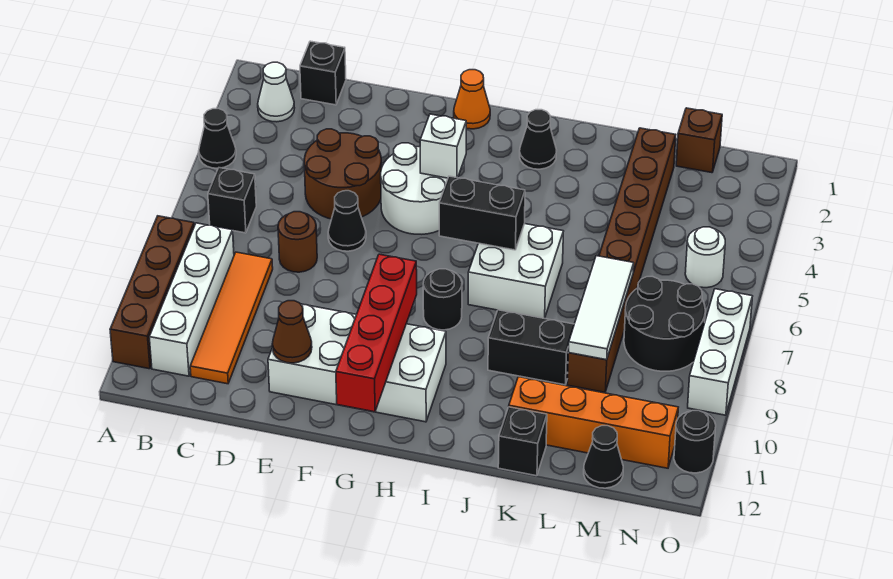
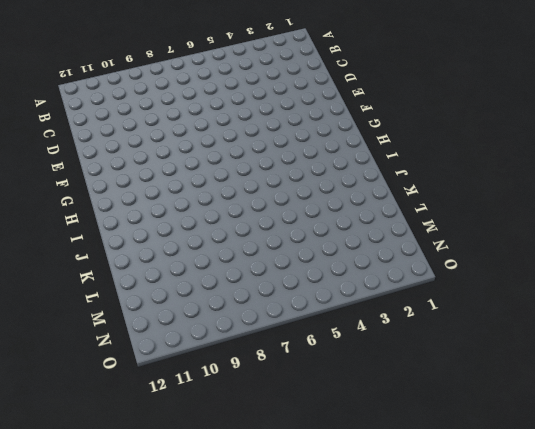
none -> black cone A4 level 1
none -> brown brick A8:A11 level 1
none -> white cone B2 level 1
none -> black brick B6 level 1

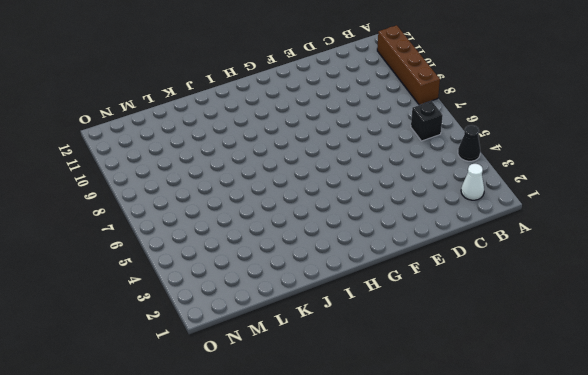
none -> white brick B8:B11 level 1
none -> black brick C1 level 1
none -> orange tile C8:C11 level 1
none -> brown round brick D4:E5 level 1

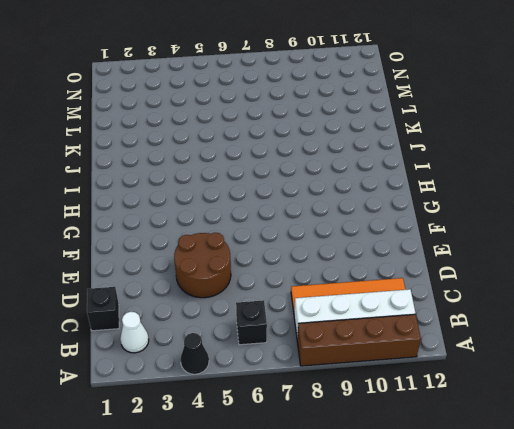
none -> brown round brick D7 level 1
none -> black cone E6 level 1
none -> white brick E10:H11 level 1
none -> white round brick F4:G5 level 1

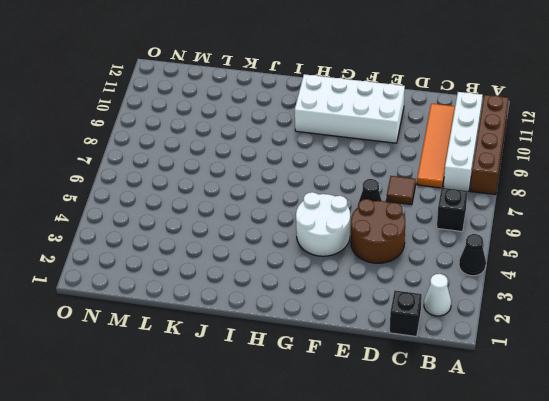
brown tile D7 level 1 -> brown round brick D7 level 1
none -> orange cone G1 level 1
none -> black round brick H8 level 1
none -> black cone I2 level 1
none -> white brick I6:J7 level 1

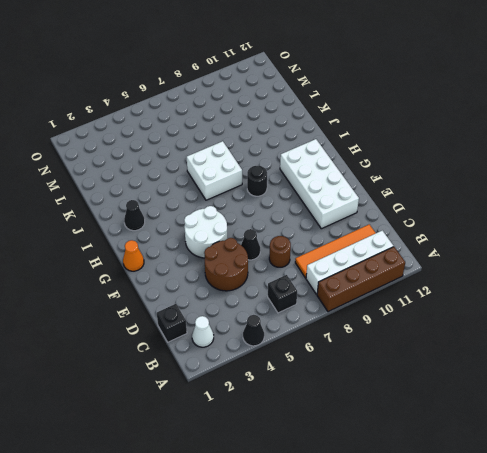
none -> black brick J9:K9 level 1
none -> orange brick K11:N11 level 1
none -> black brick K12 level 1
none -> brown brick L2:L9 level 1

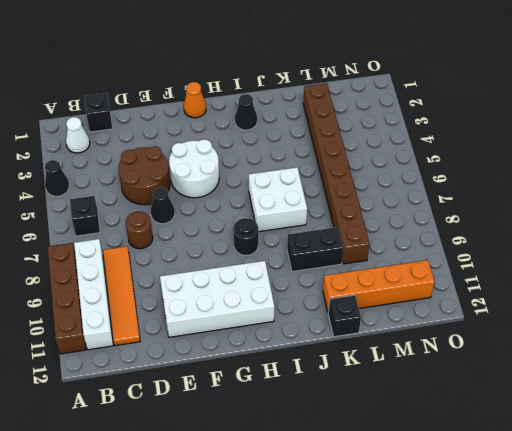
none -> brown brick M1 level 1
none -> black round brick M7:N8 level 1
none -> black cone M12 level 1
none -> white round brick N5 level 1

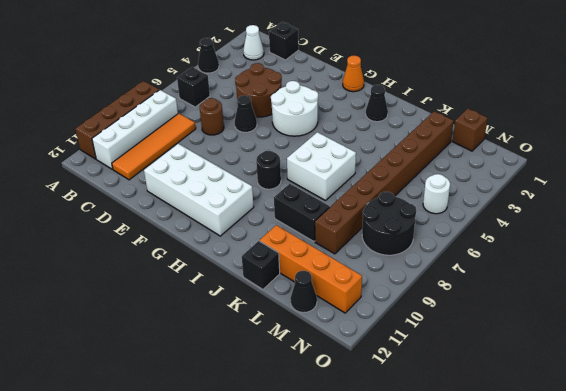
none -> white brick O7:O9 level 1
none -> black round brick O11 level 1
none -> brown cone E11 level 2
none -> white brick G4 level 2

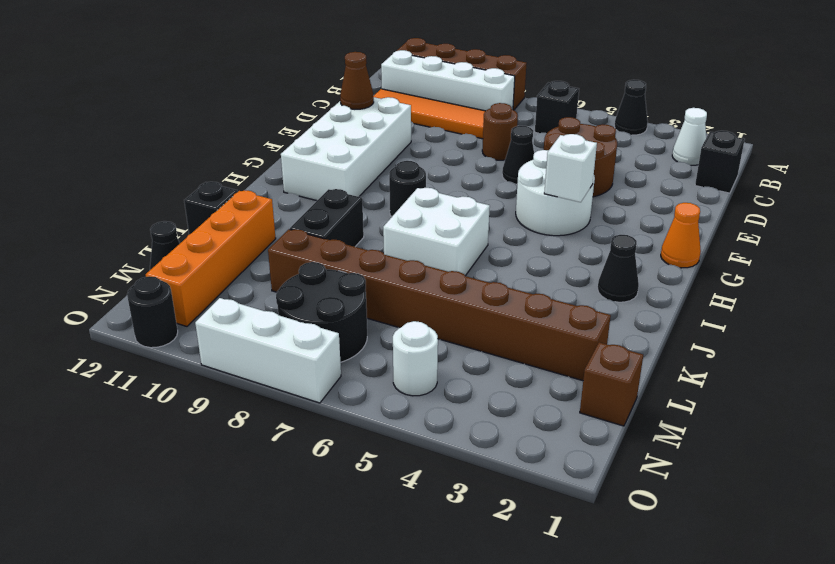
none -> red brick G9:G12 level 2
none -> black brick H6:I6 level 2
none -> white tile L7:L9 level 2

